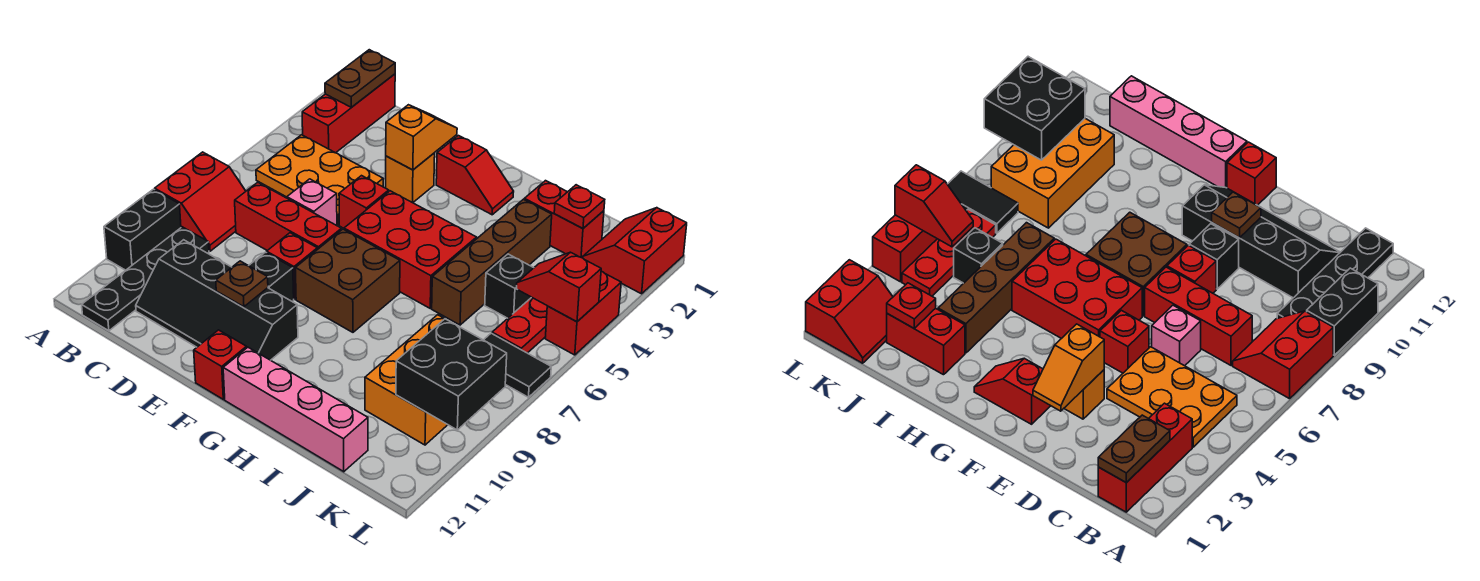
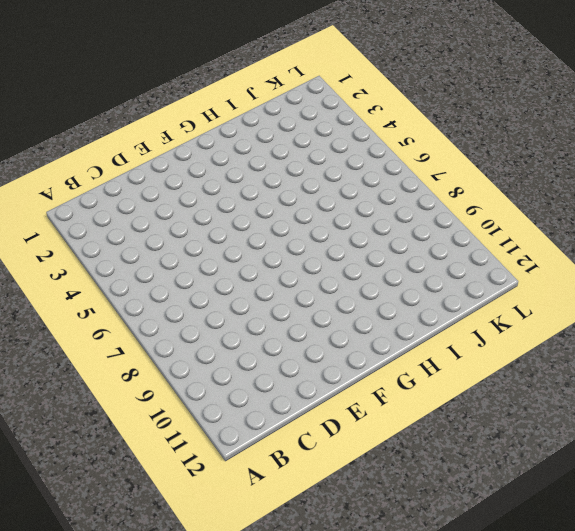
none -> red slope A7:B8 level 1 top A
none -> black brick A9:A10 level 1
none -> red brick B1:B3 level 1
none -> orange plate B4:D5 level 1

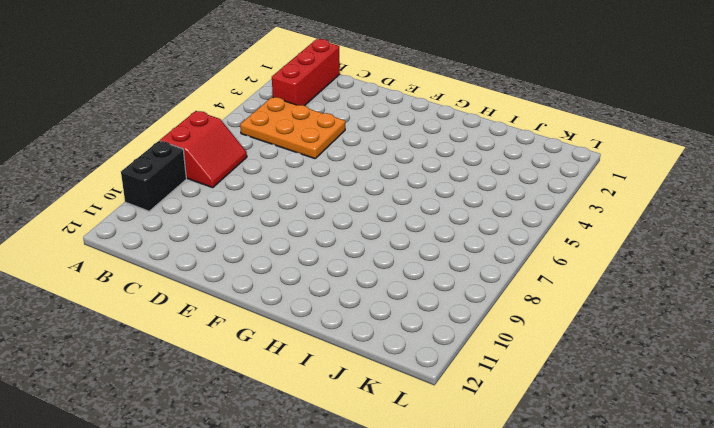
none -> black plate B9:B12 level 1
none -> red brick C7:E7 level 1
none -> black slope C10:F11 level 1 top 10
none -> pink brick D6 level 1

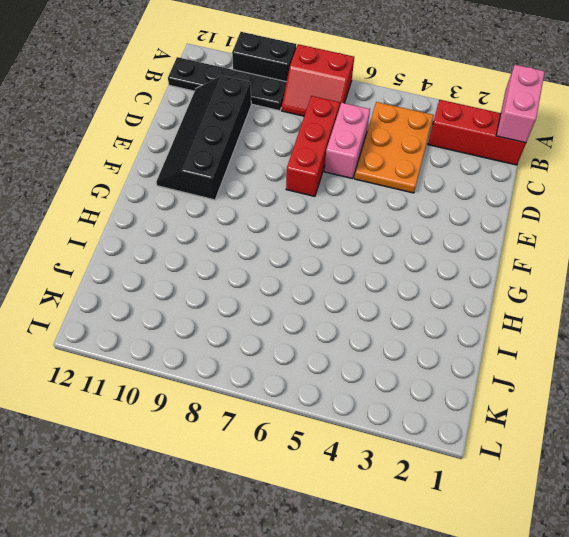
pink brick A1:B1 level 2 -> brown plate B1:B2 level 2
pink brick C6:D6 level 1 -> pink brick D6 level 1
none -> orange brick E3 level 1
none -> red brick E5 level 1
none -> red brick E8 level 1
none -> black brick E9 level 1

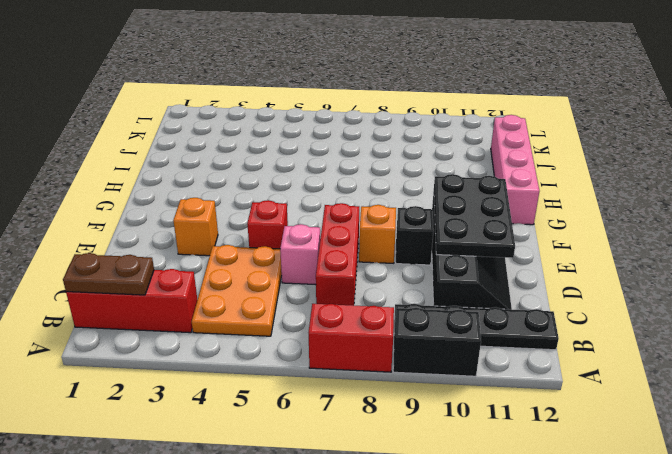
black plate D10:F11 level 2 -> brown plate E10 level 2
orange brick E8 level 1 -> red brick E8 level 1
none -> red slope F2:G2 level 1 top F
none -> red brick F5:H6 level 1
none -> brown brick F7:G8 level 1
none -> red brick F12 level 1

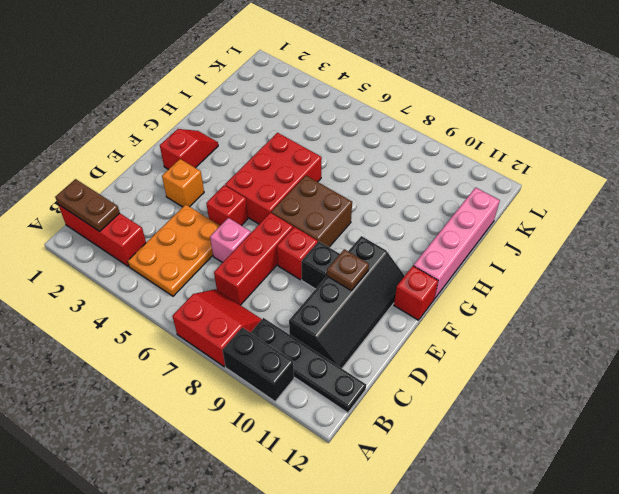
none -> red brick I2:J2 level 1
none -> brown brick I3:I6 level 1
none -> black brick J5 level 1
none -> orange brick J8:K10 level 1

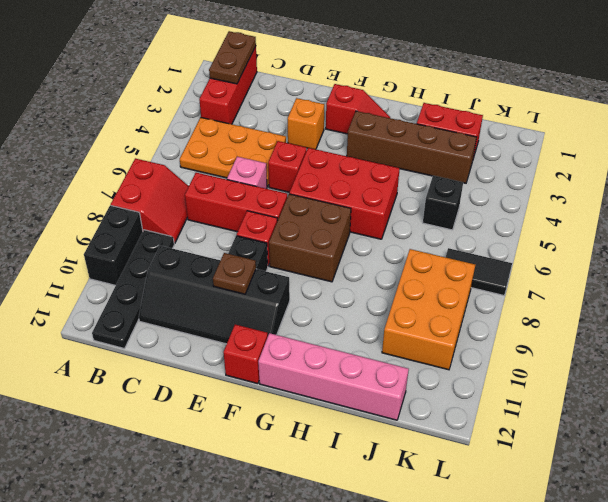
brown brick G3:J3 level 1 -> brown brick I3:I6 level 1
none -> red slope K1:L2 level 1 top L
none -> red plate K4:K6 level 1
none -> red brick L4:L5 level 1
none -> orange slope E2:E3 level 2 top 3

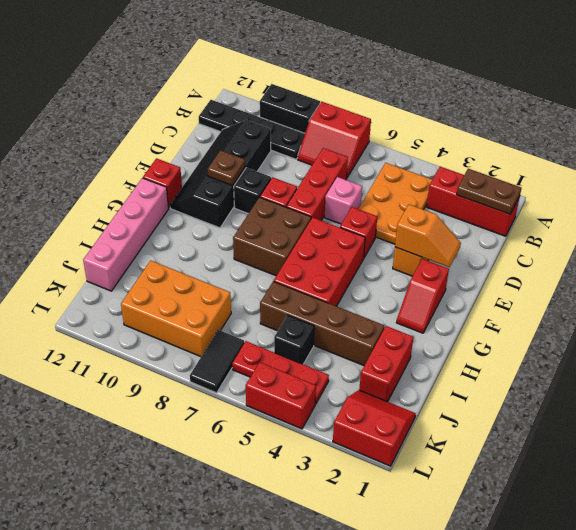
none -> red plate J2 level 2
none -> red slope K5:L5 level 2 top L
none -> black brick K9:L10 level 2

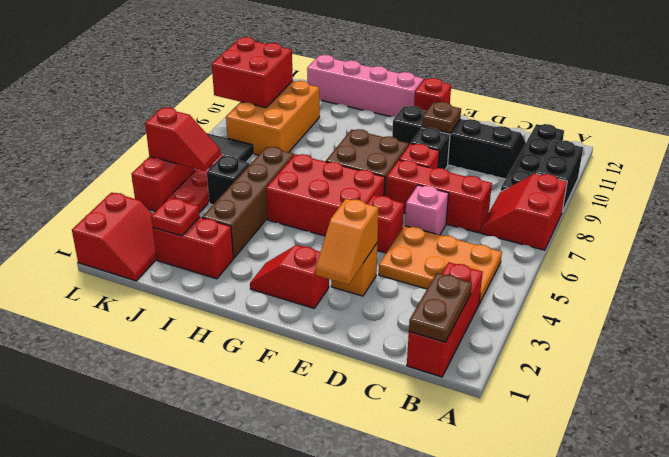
red brick K9:L10 level 2 -> black brick K9:L10 level 2

